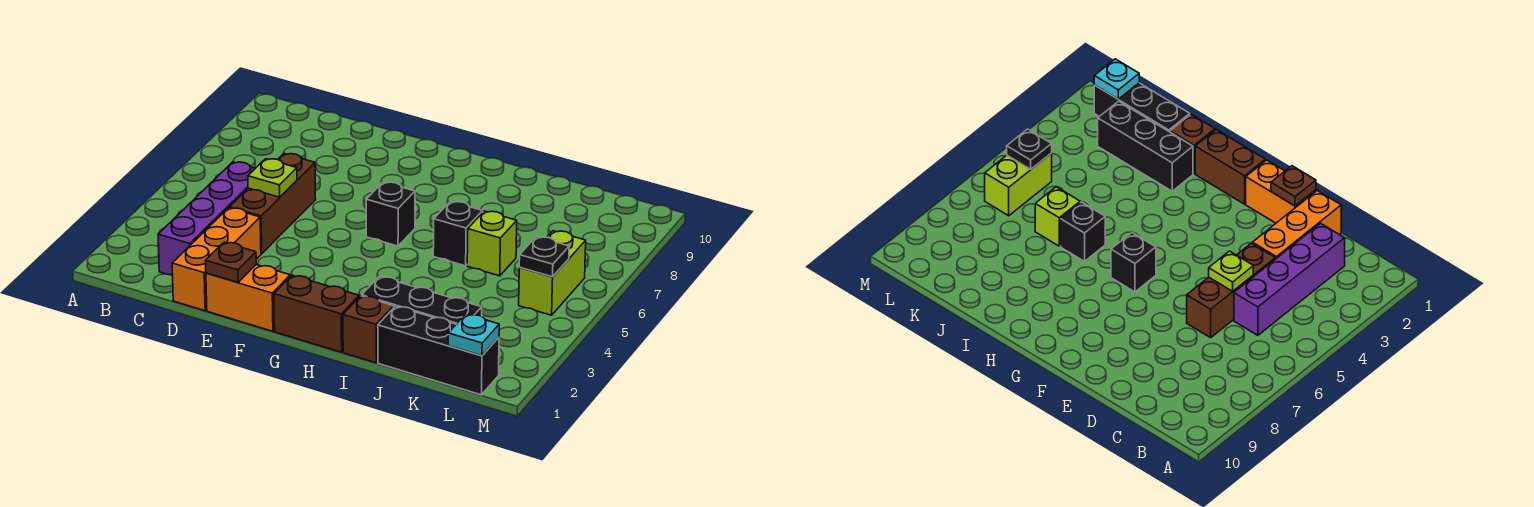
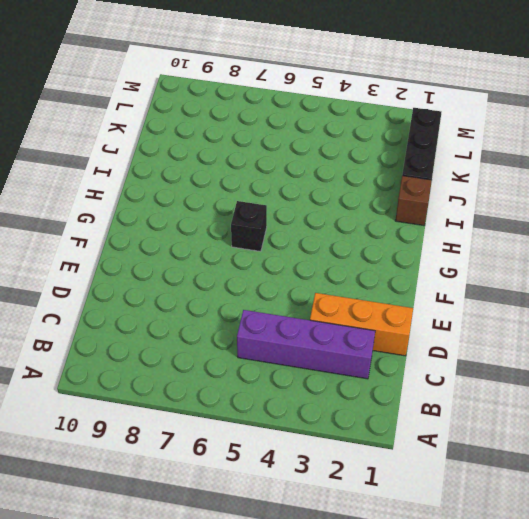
none -> brown brick D4:D6 level 1
none -> orange brick E1:F1 level 1
none -> brown brick G1:H1 level 1

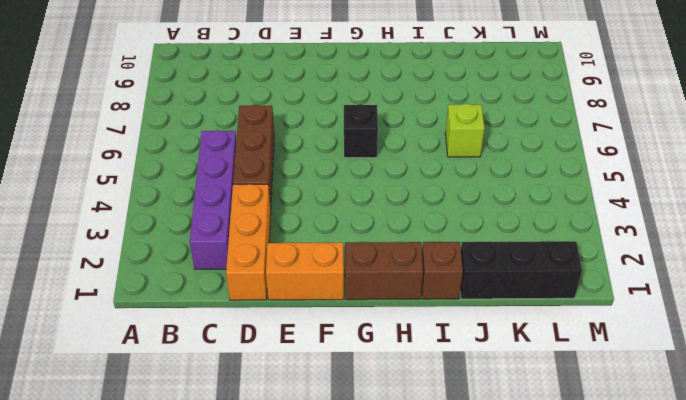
none -> black brick I2:K2 level 1
none -> black brick I6 level 1
none -> lime brick L5:L6 level 1

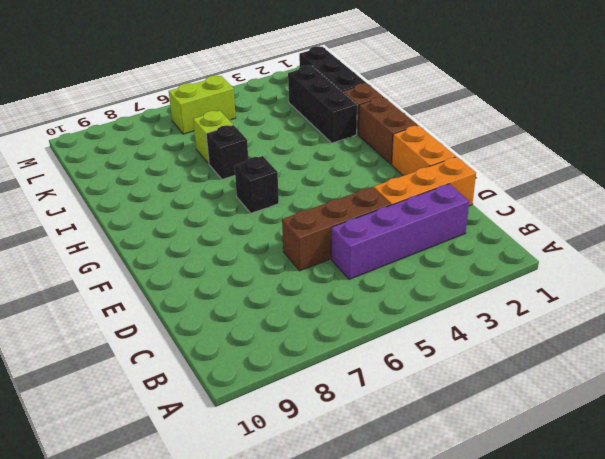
none -> lime plate D5 level 2
none -> brown plate E1 level 2
none -> cyan plate L1 level 2

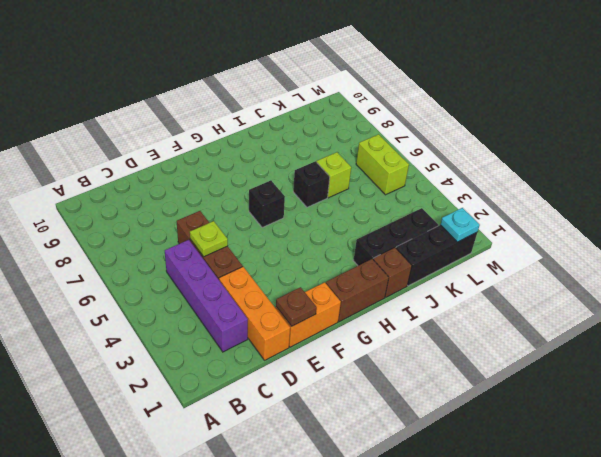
none -> black plate L5 level 2

